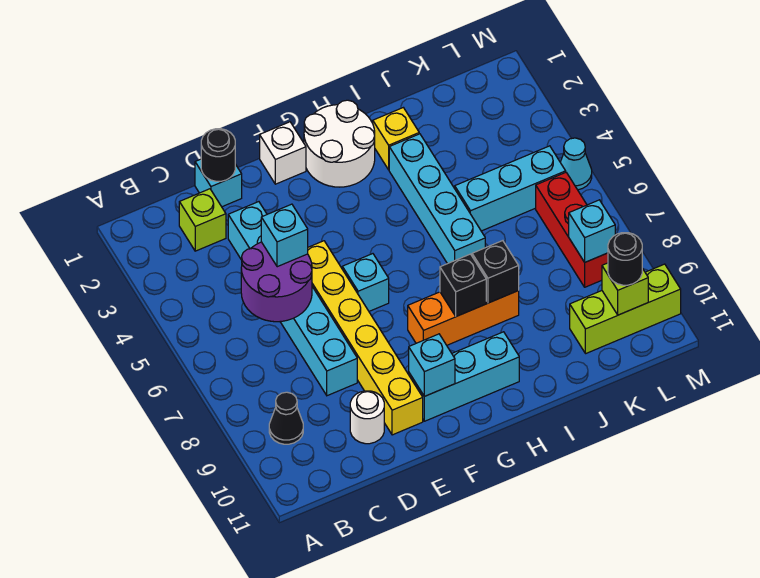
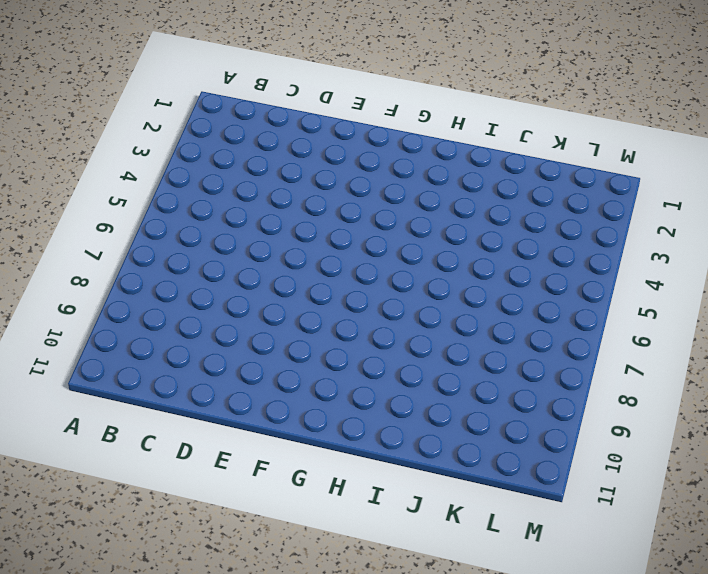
none -> black cone B9 level 1
none -> lime brick C2 level 1
none -> cyan brick D1 level 1

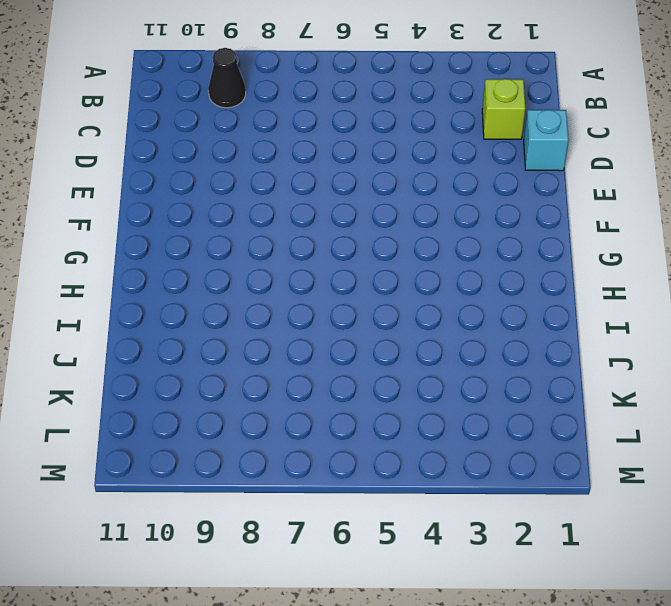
none -> cyan brick D3:D8 level 1
none -> white round brick D10 level 1
none -> yellow brick E5:E10 level 1

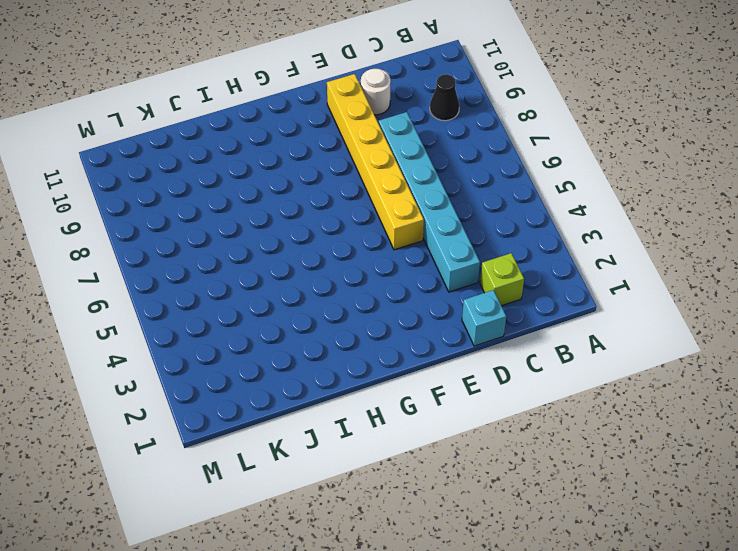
none -> white brick F1 level 1
none -> cyan brick F6 level 1
none -> cyan brick F10:H10 level 1

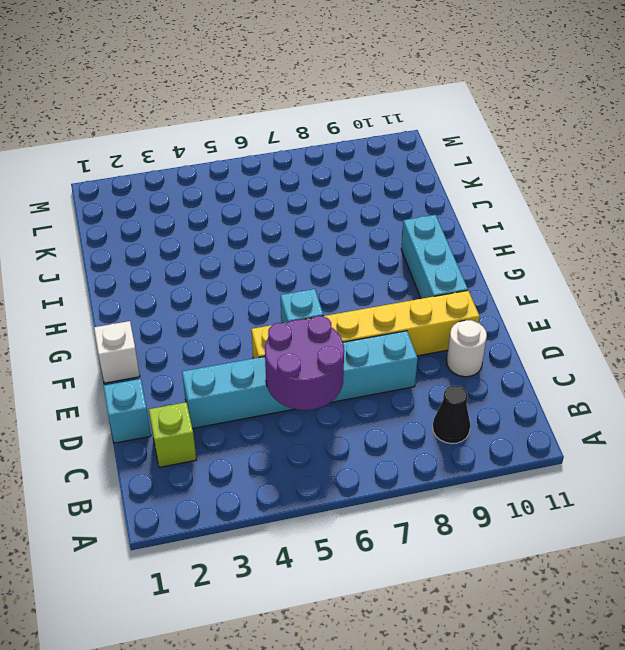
none -> white round brick G1:H2 level 1
none -> orange brick G8:I8 level 1
none -> yellow brick I2 level 1

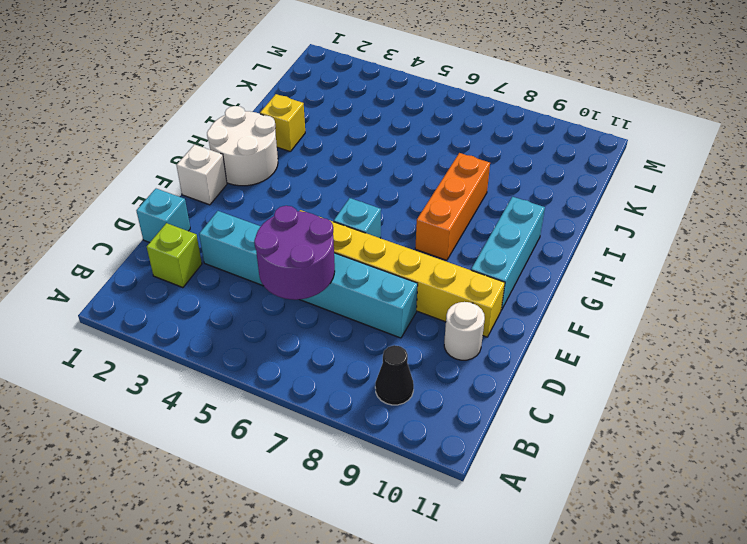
none -> cyan brick I3:I6 level 1
none -> cyan brick J5:L5 level 1
none -> lime brick K10:M10 level 1

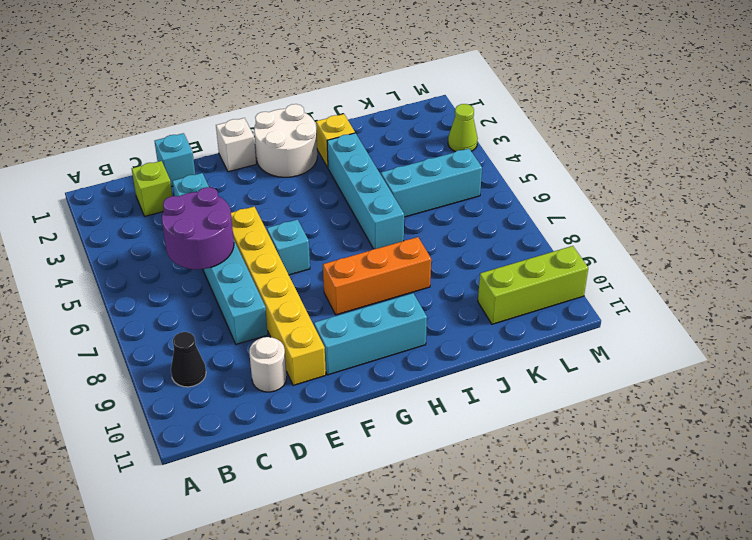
lime cone M3 level 1 -> none
none -> red brick L6:L8 level 1
none -> cyan cone M5 level 1
none -> black round brick D1 level 2

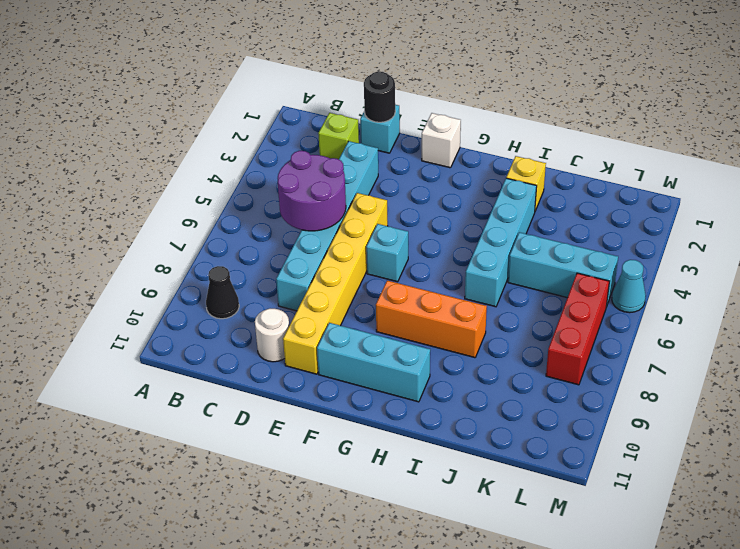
none -> white round brick G1:H2 level 1
none -> lime brick K10:M10 level 1
none -> cyan brick F10 level 2

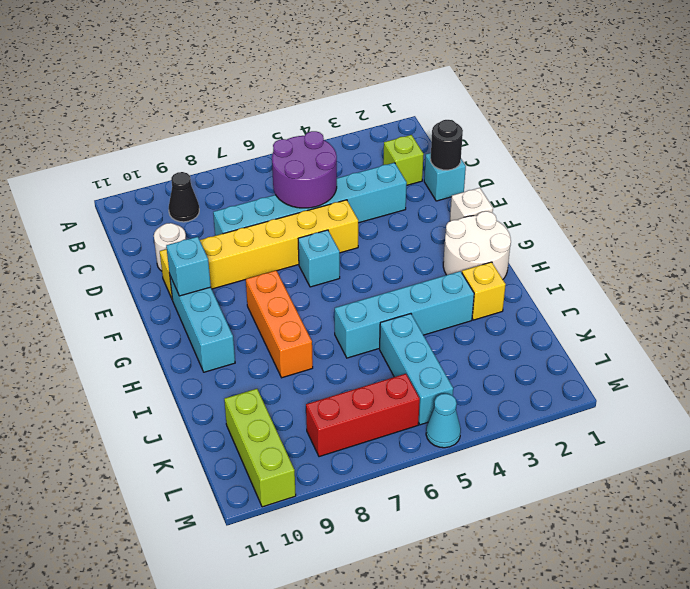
none -> black brick H8 level 2
none -> black brick I8 level 2
none -> cyan brick L8 level 2

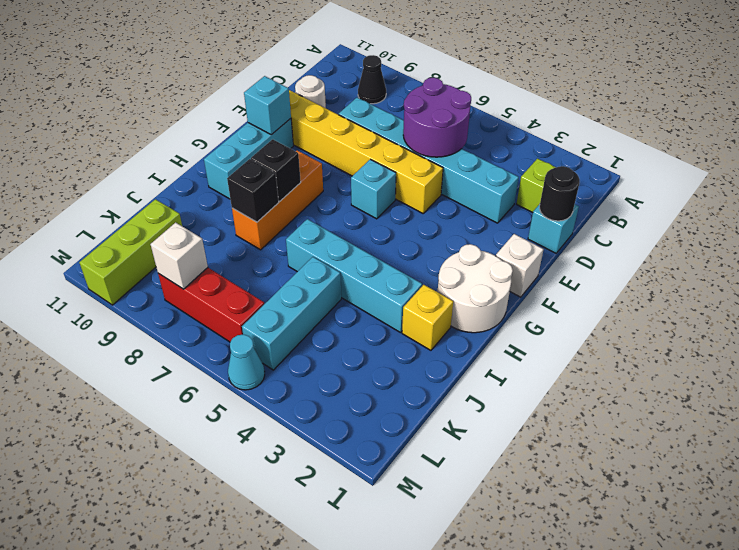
white brick L8 level 2 -> cyan brick L8 level 2
none -> lime brick L10 level 2
none -> cyan brick D5 level 3
none -> black round brick L10 level 3

